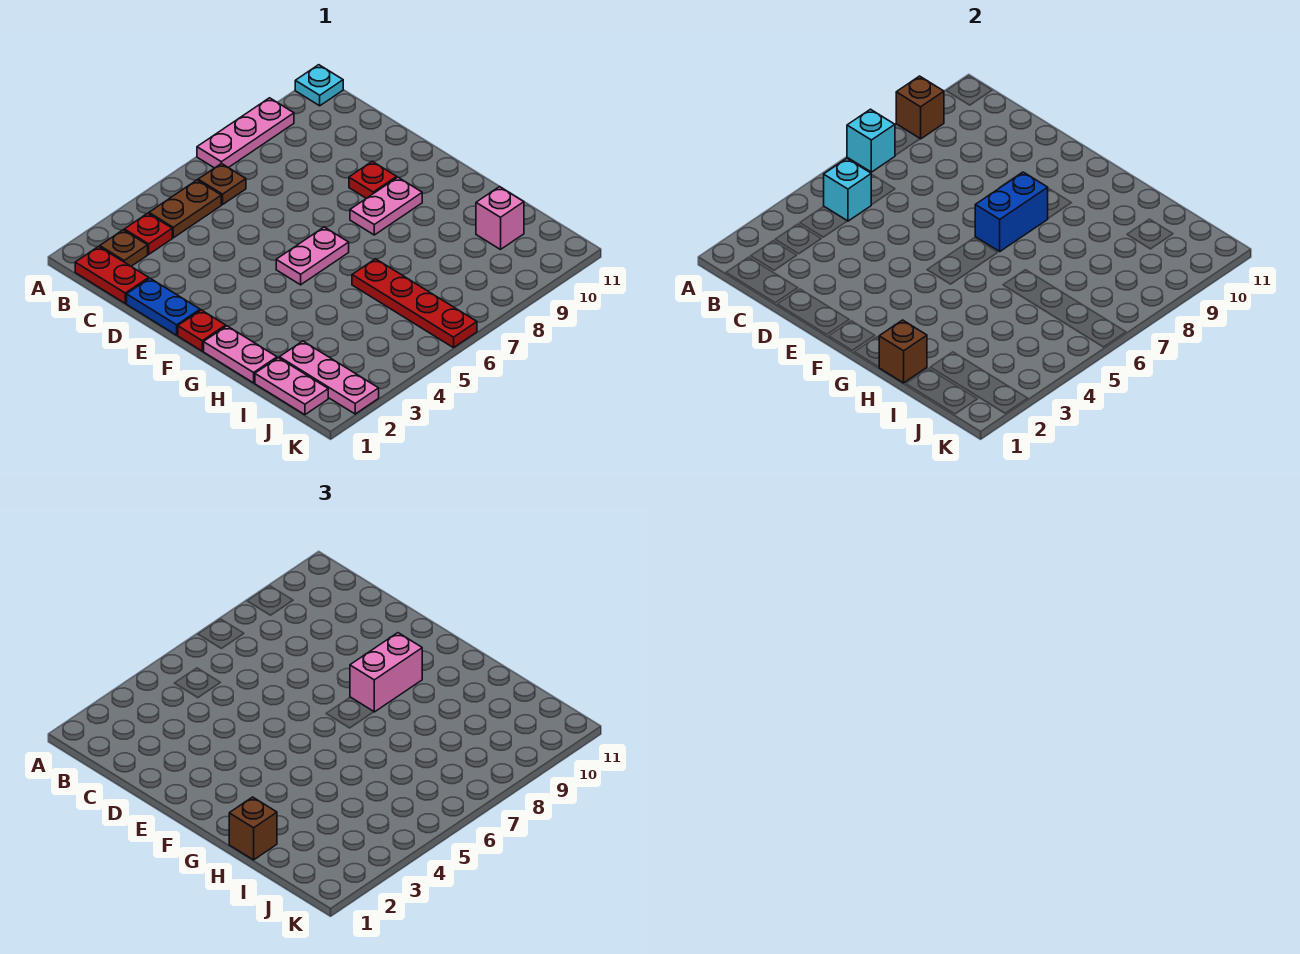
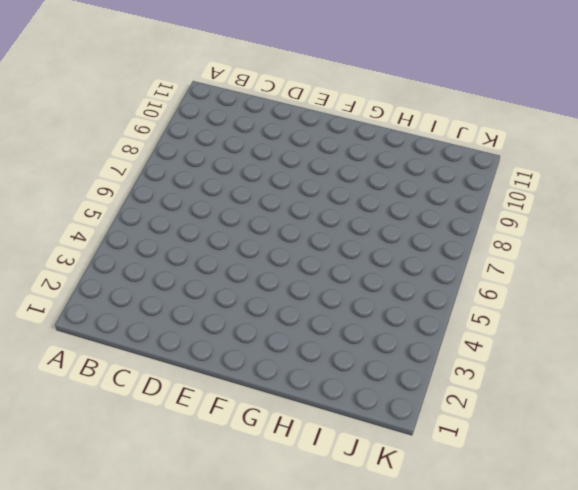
none -> pink plate A7:A9 level 1
none -> cyan plate A11 level 1
none -> red plate B1:C1 level 1

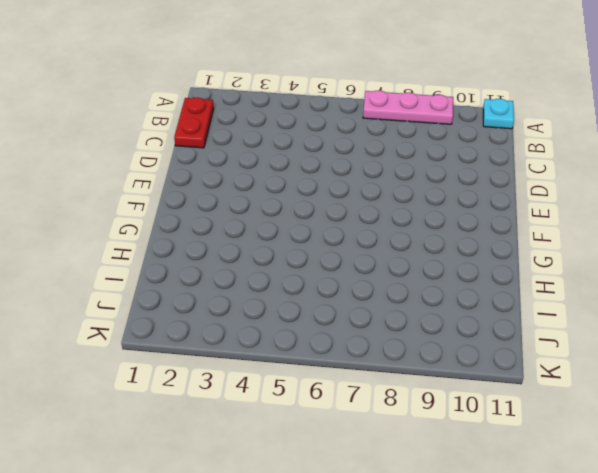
none -> brown plate B2 level 1
none -> red plate B3 level 1
none -> brown plate B4:B5 level 1

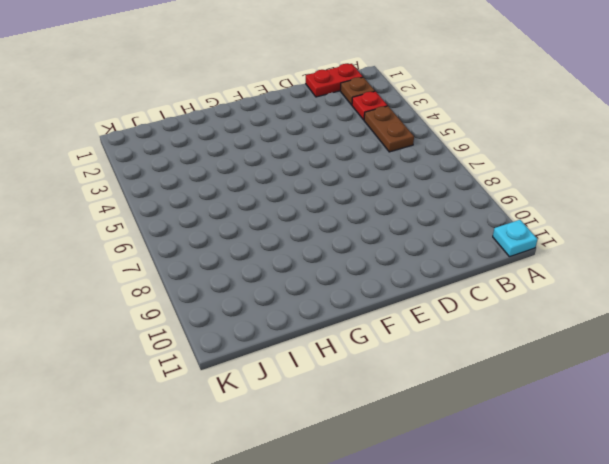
none -> pink plate A7:A9 level 1
none -> brown plate B6 level 1
none -> blue plate D1:E1 level 1

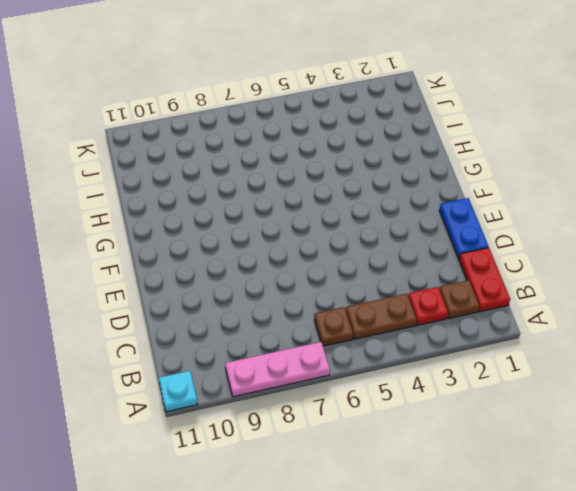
none -> red plate E9 level 1
none -> red plate F1 level 1
none -> pink plate F5:F6 level 1

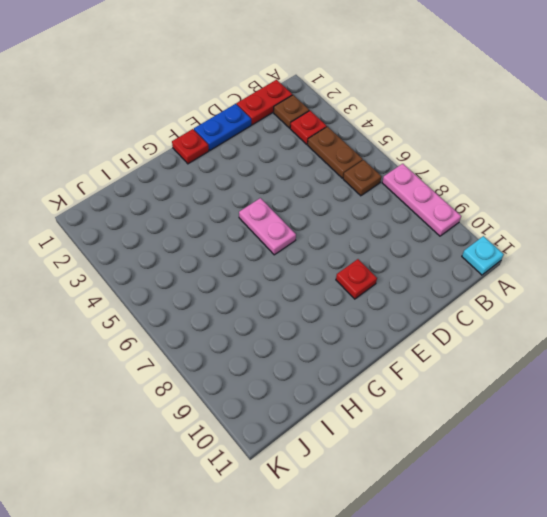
none -> pink plate F8:F9 level 1
none -> pink plate G1:H1 level 1
none -> red plate H6:K6 level 1

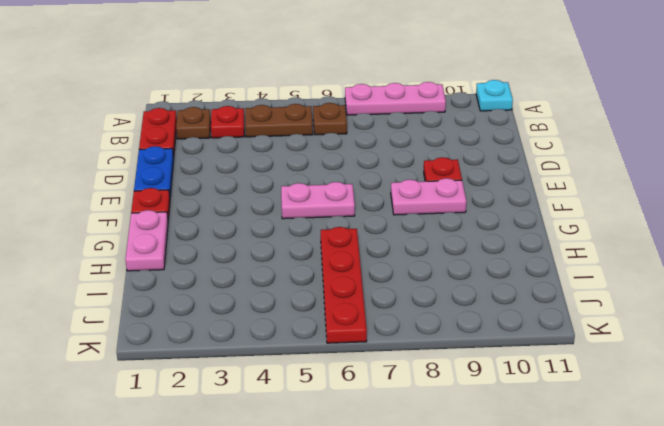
none -> pink plate I1:J1 level 1
none -> pink plate I2:K2 level 1
none -> pink brick I10 level 1

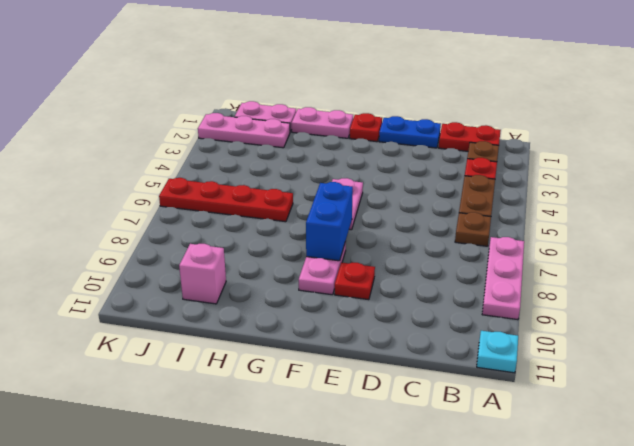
none -> cyan brick A7 level 2
none -> brown brick A9 level 2
none -> cyan brick B5 level 2

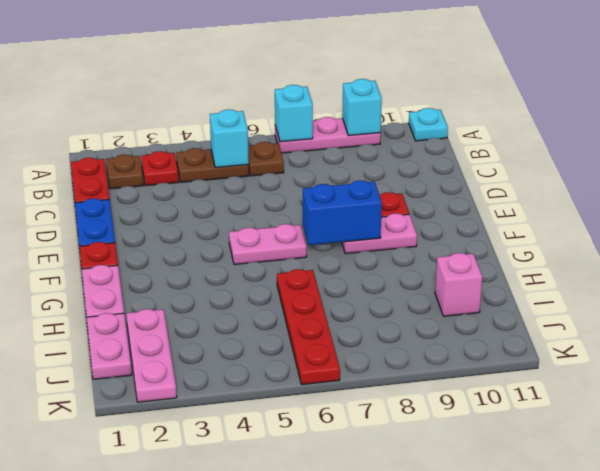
cyan brick A9 level 2 -> brown brick A9 level 2
none -> brown brick H1 level 2
none -> pink brick F8:F9 level 3
none -> brown brick H1 level 3

